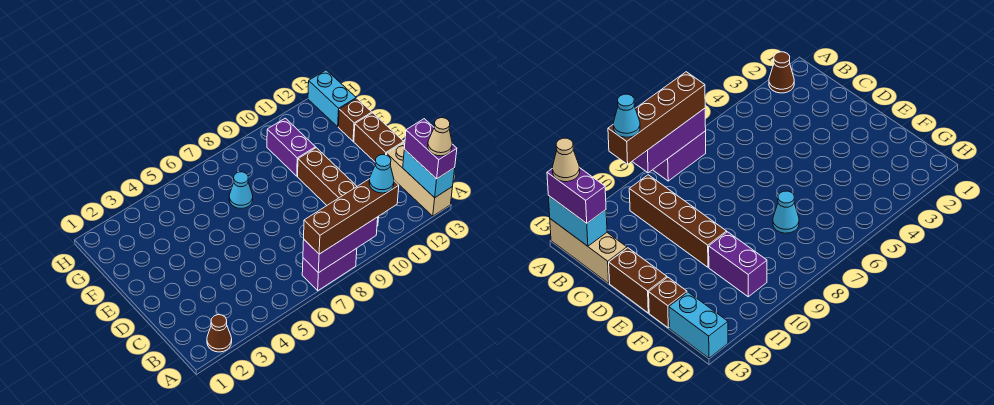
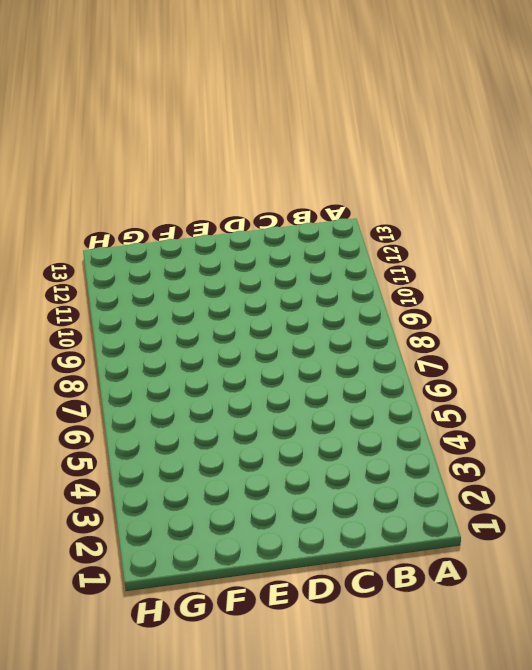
none -> brown cone A2 level 1
none -> purple brick A7:A8 level 1
none -> tan brick A13:C13 level 1

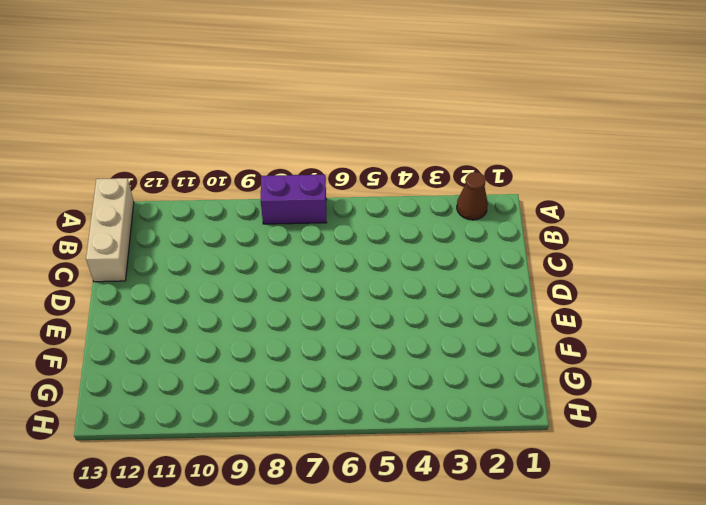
none -> brown brick B10:E10 level 1
none -> brown brick D13:E13 level 1
none -> cyan cone F7 level 1

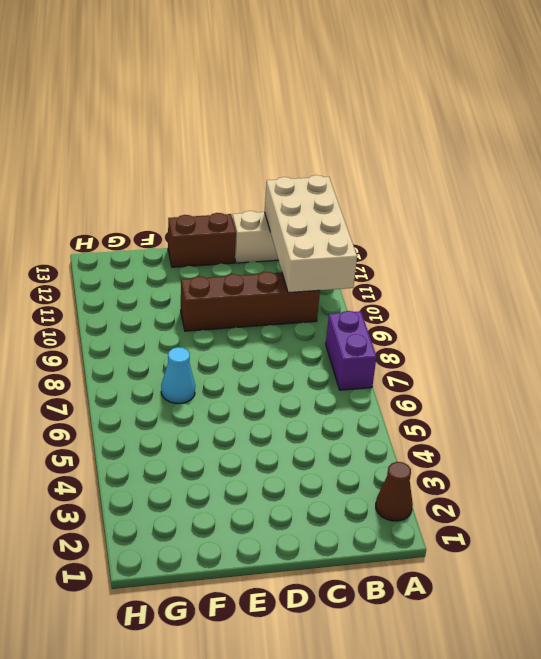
tan brick A10:B13 level 2 -> cyan brick A13:B13 level 2
none -> purple brick F10:G10 level 1
none -> brown brick F13 level 1
none -> cyan brick G13:H13 level 1

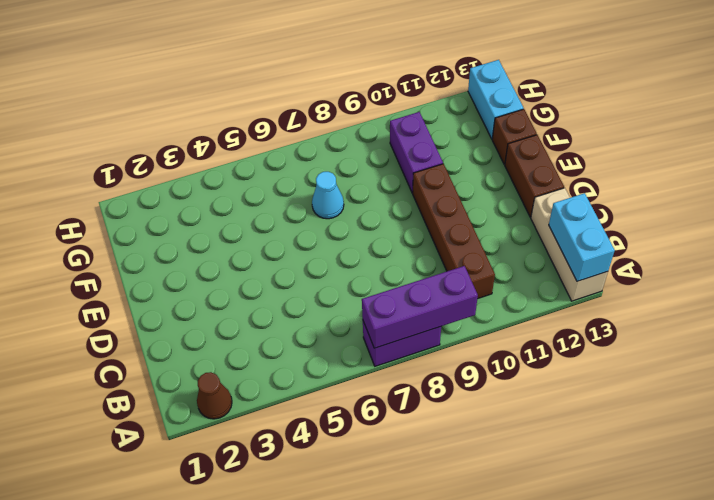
none -> brown brick A7:A10 level 3
none -> purple brick A13:B13 level 3
none -> cyan cone A10 level 4

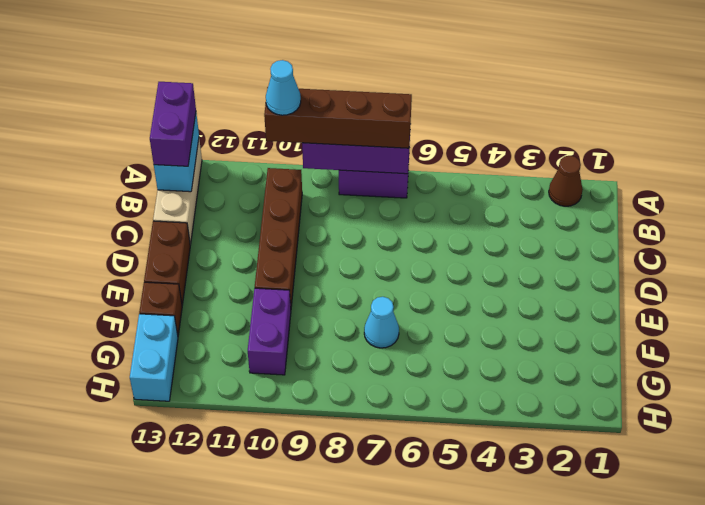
none -> tan cone A13 level 4

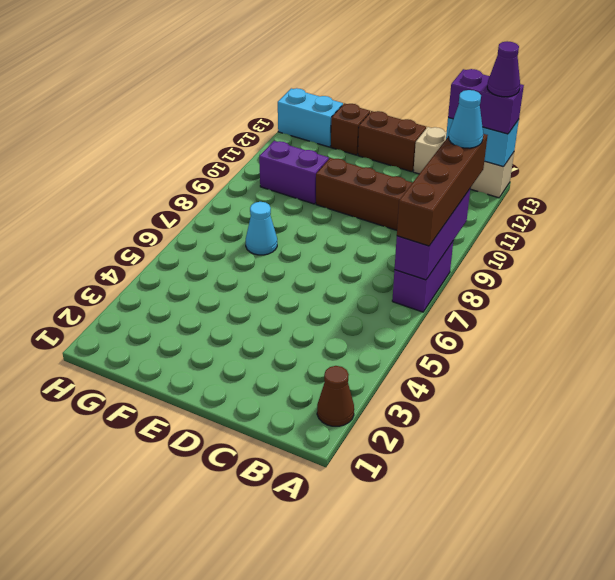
purple cone A13 level 4 -> tan cone A13 level 4

